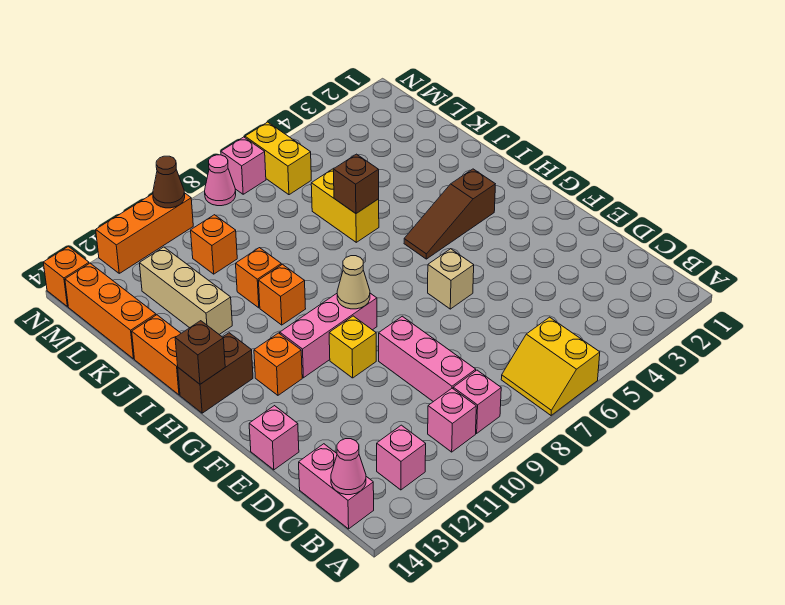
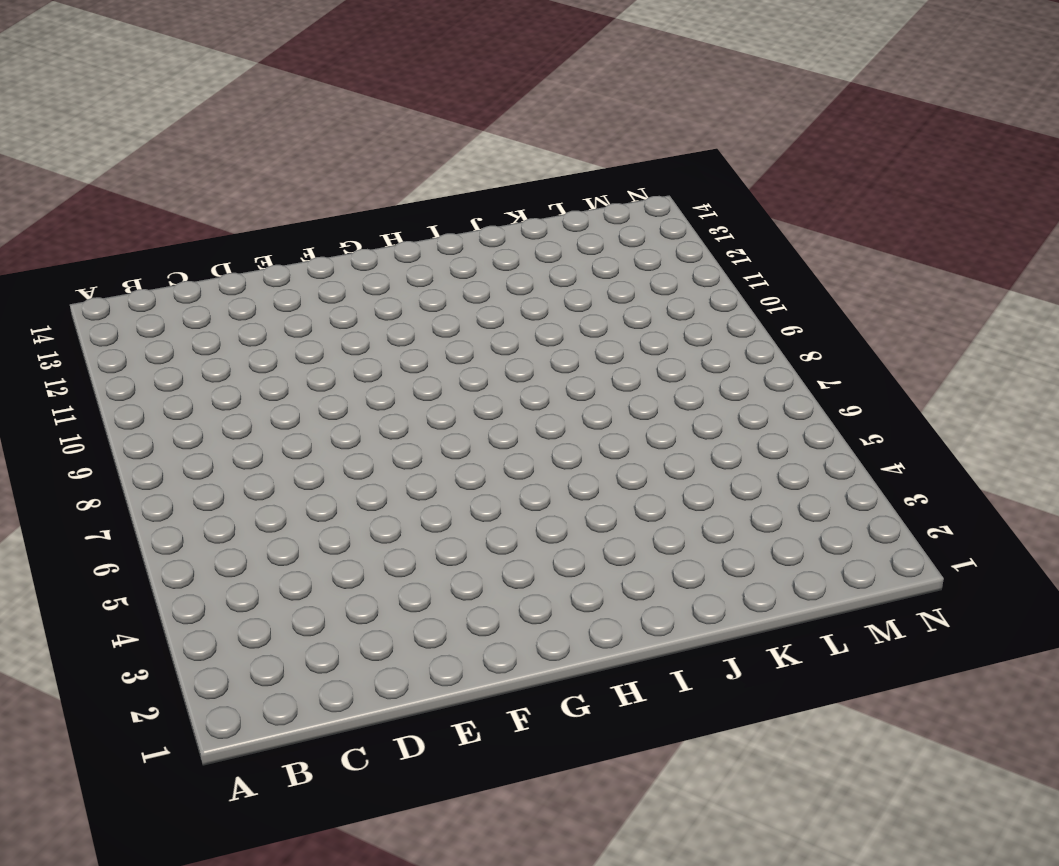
none -> yellow slope A6:B7 level 1 top 6
none -> pink brick B9 level 1
none -> pink brick B10 level 1
none -> pink brick B12 level 1

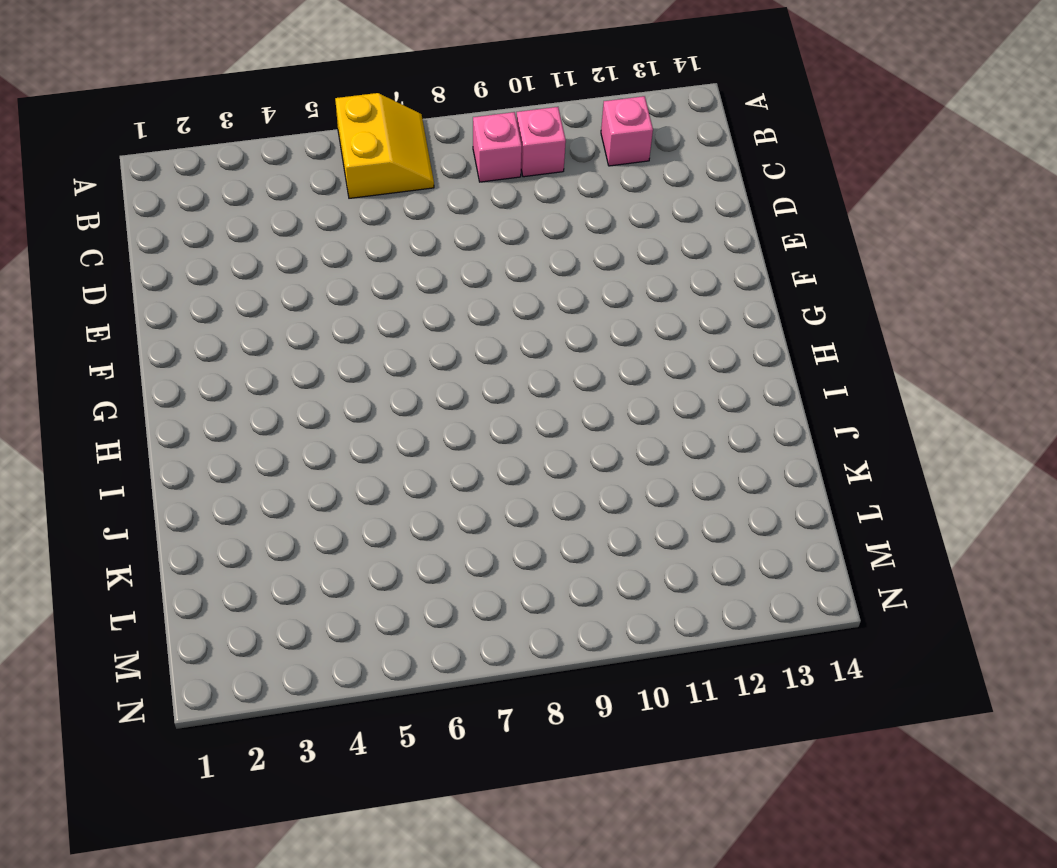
none -> pink brick B14:C14 level 1
none -> pink brick C9:E9 level 1
none -> pink brick E14 level 1
none -> tan brick F6 level 1

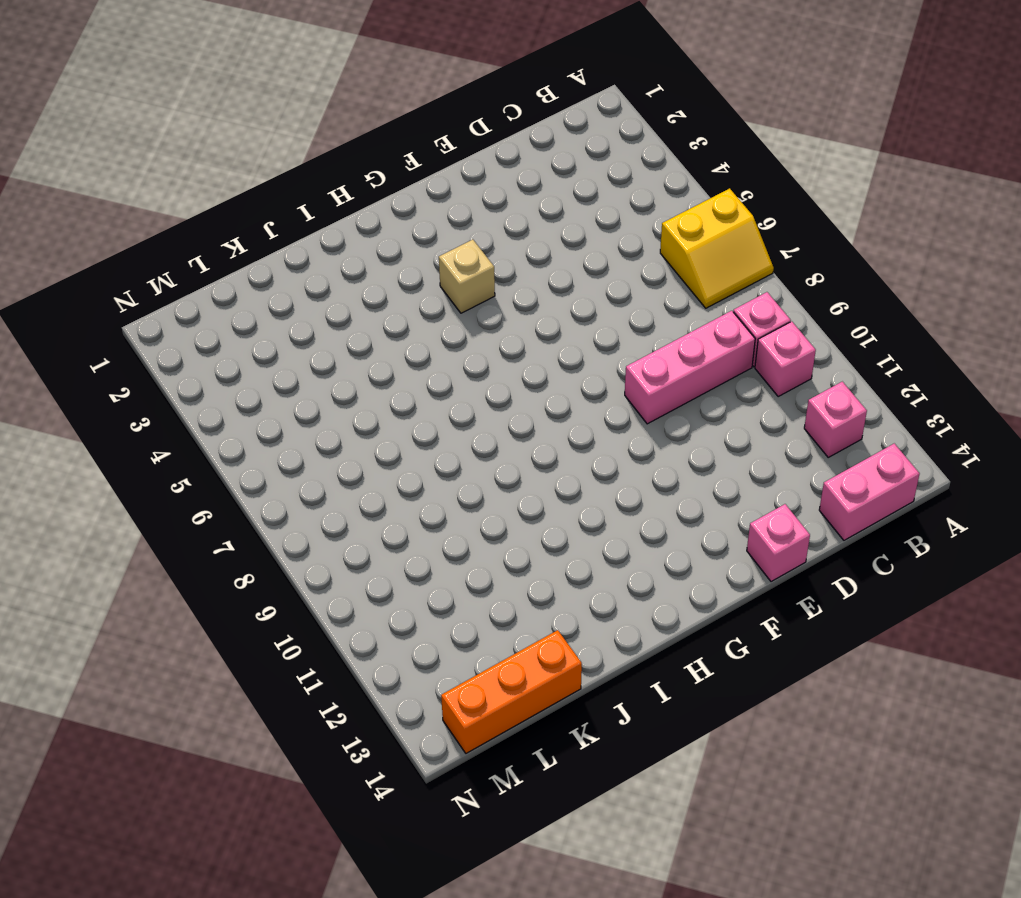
tan brick G4 level 1 -> tan brick F6 level 1
none -> yellow brick F10 level 1
none -> pink brick G9:G11 level 1
none -> orange brick G12 level 1
none -> brown slope H3:H5 level 1 top 3

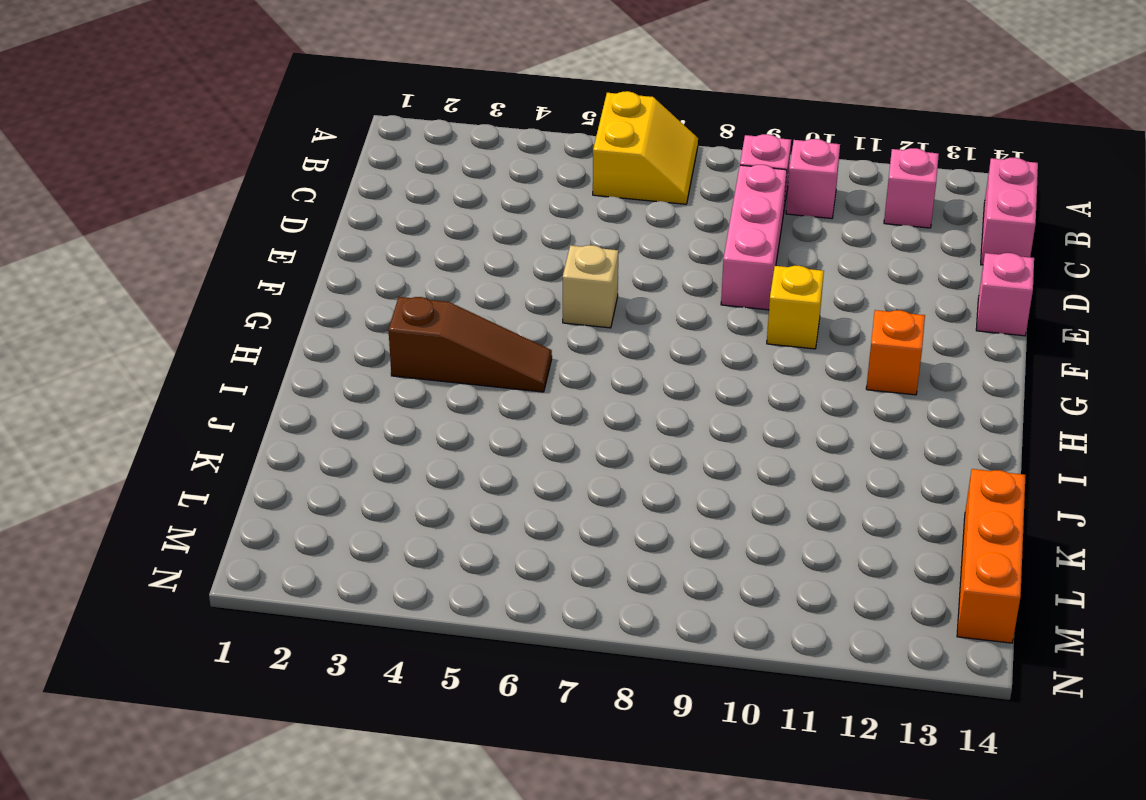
none -> pink brick G9:G11 level 1
none -> brown brick H13:H14 level 1
none -> orange brick I10 level 1
none -> orange brick I14:J14 level 1

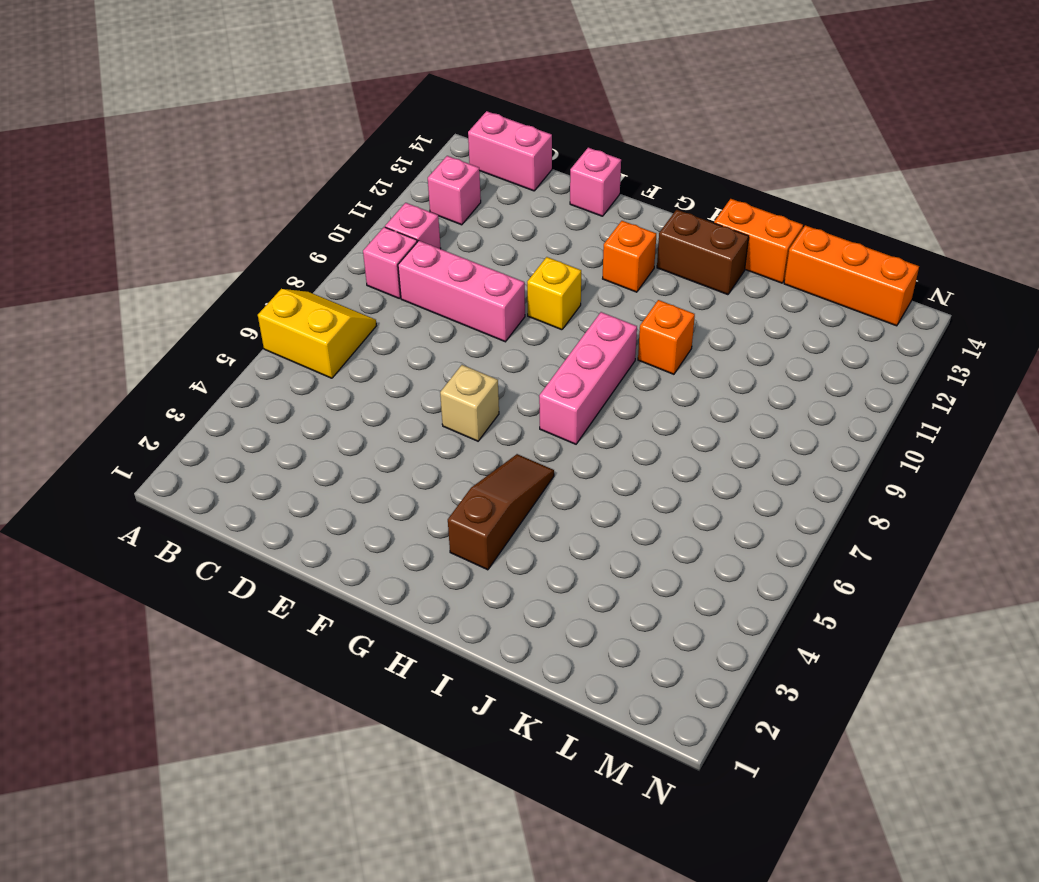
pink brick H7:H9 level 1 -> pink brick G9:G11 level 1
brown brick H13:I13 level 1 -> brown brick H13:H14 level 1
none -> yellow brick J6:K6 level 1
none -> orange brick J10 level 1
none -> tan brick J12:L12 level 1
none -> orange brick L10 level 1

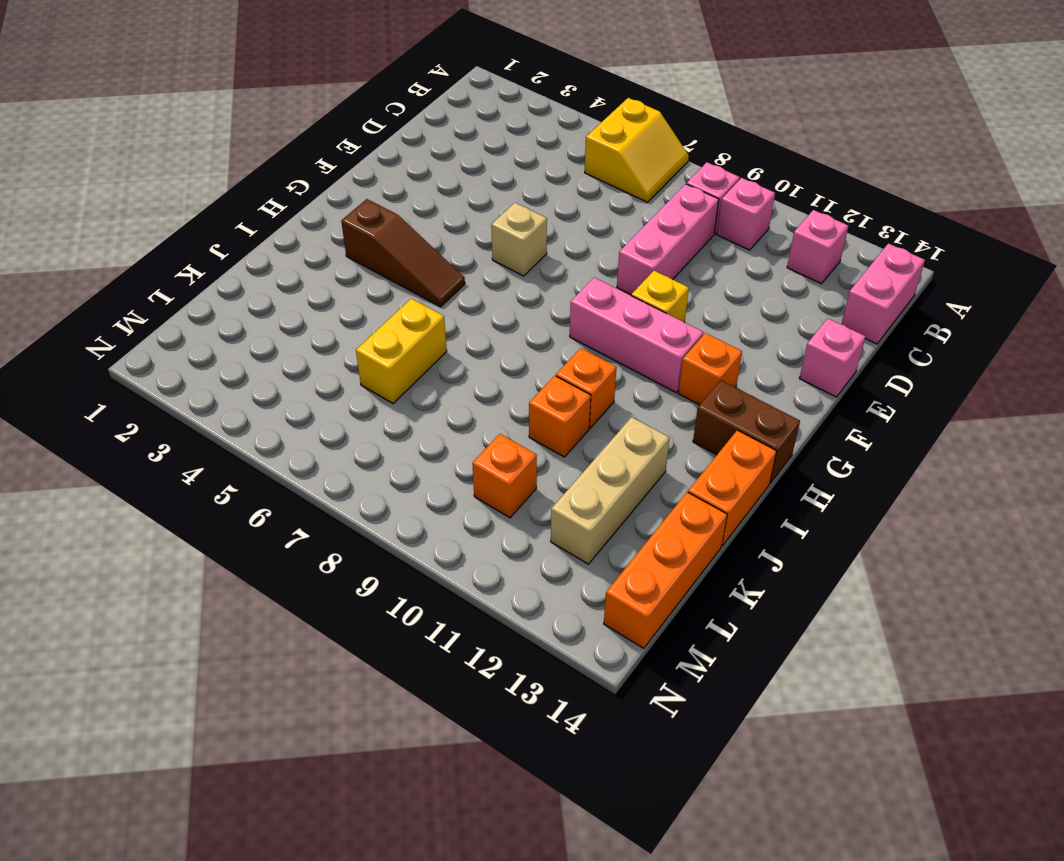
none -> yellow brick M6:N6 level 1
none -> pink brick N7 level 1
none -> pink cone N8 level 1
none -> orange brick N10:N12 level 1

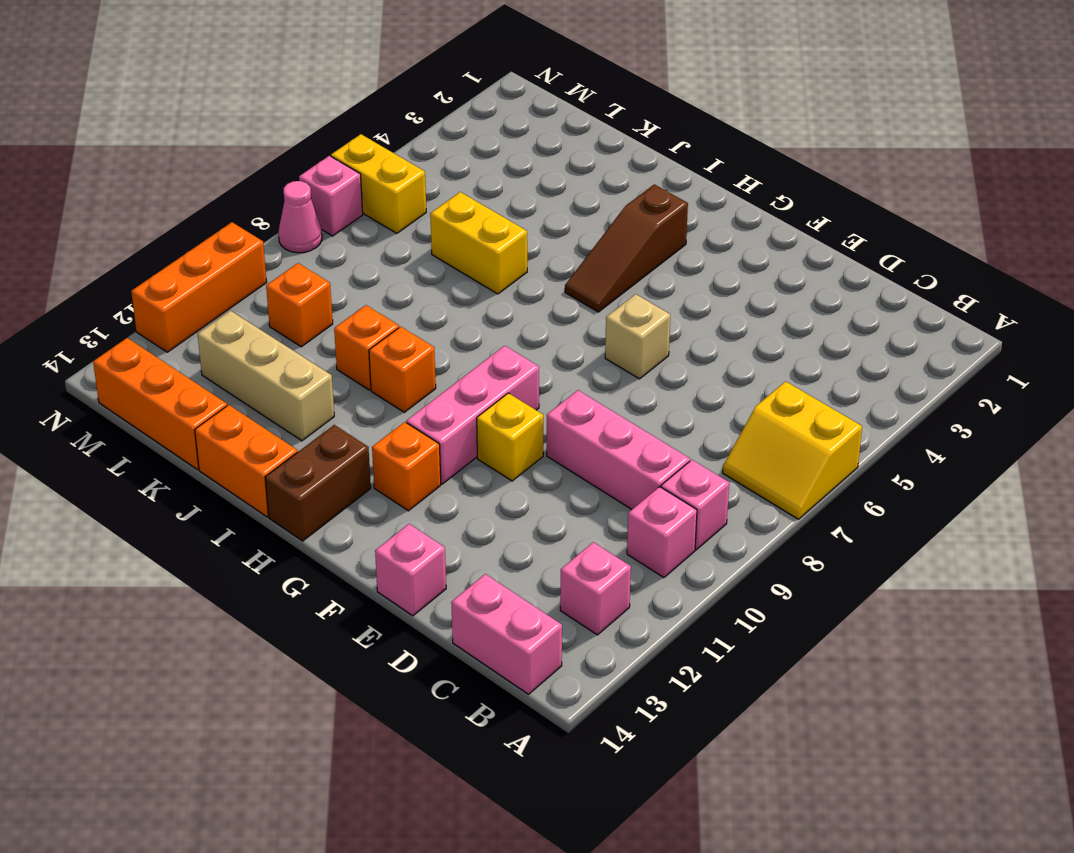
none -> orange brick N14 level 1
none -> pink cone B14 level 2
none -> tan cone G9 level 2
none -> brown brick H14 level 2

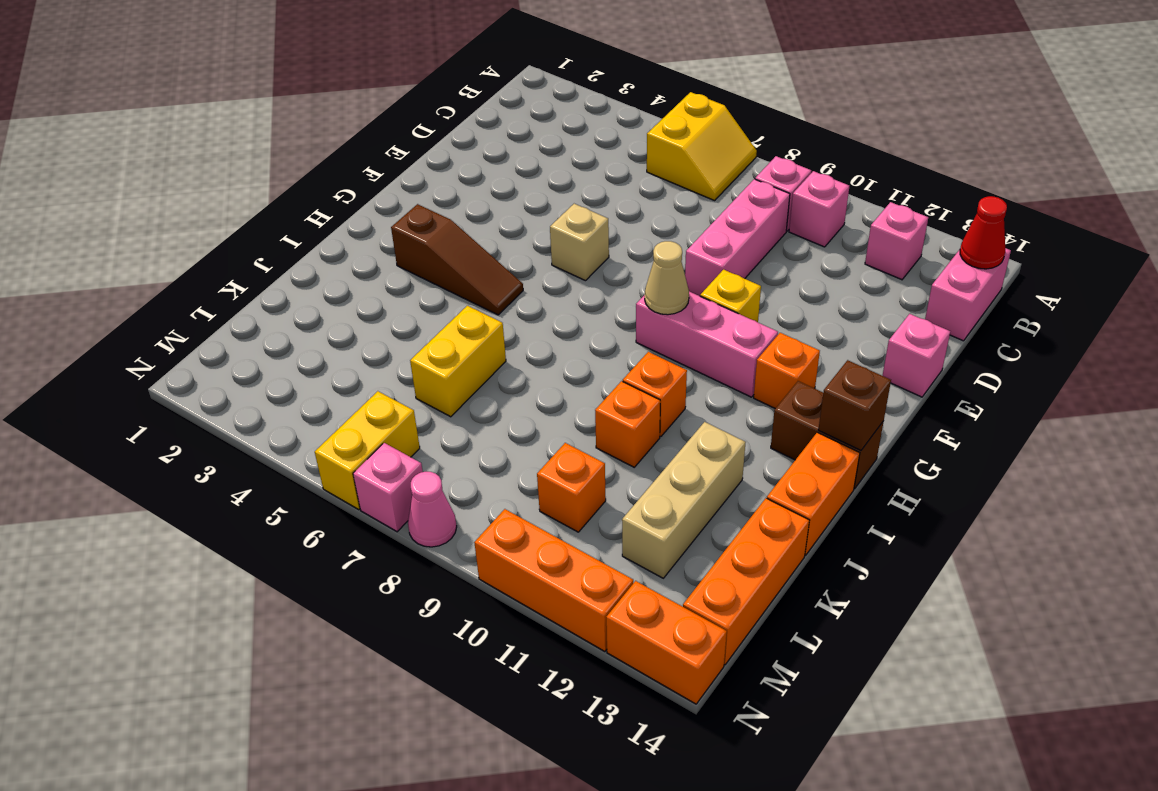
red cone B14 level 2 -> pink cone B14 level 2
orange brick N13:N14 level 1 -> orange brick N14 level 1
none -> brown brick J6 level 2
none -> brown cone N10 level 2

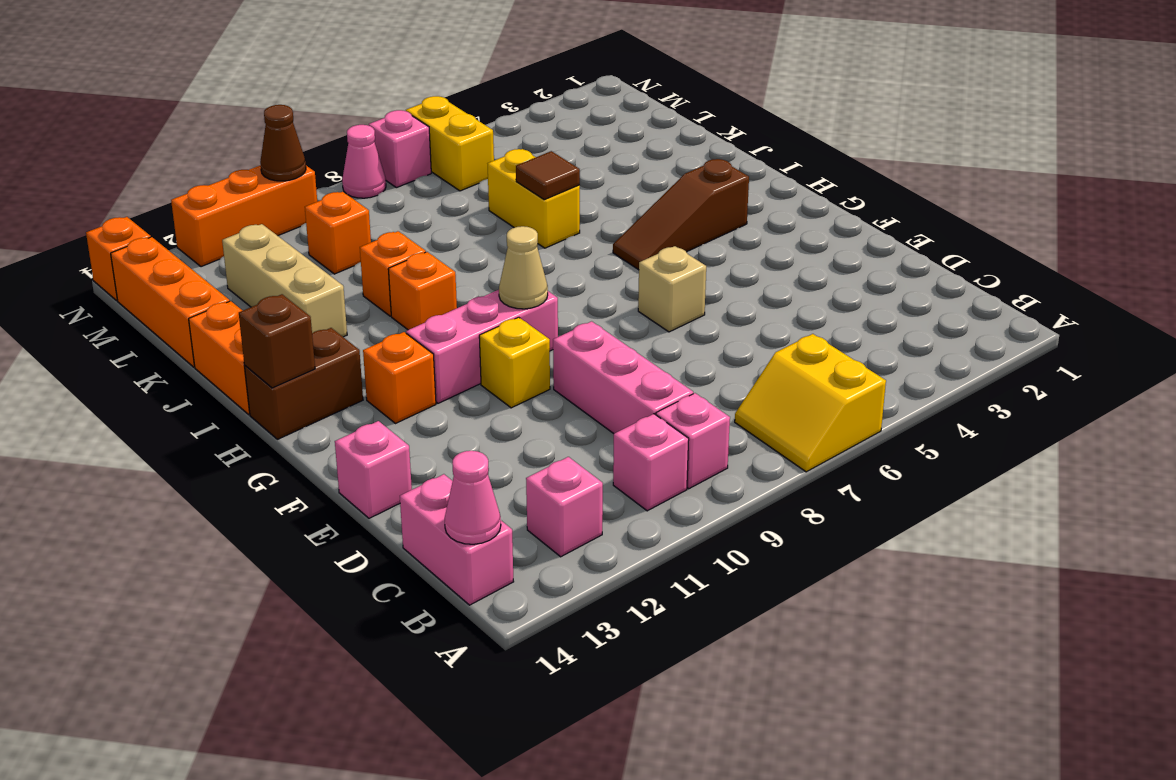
brown tile J6 level 2 -> brown brick J6 level 2

